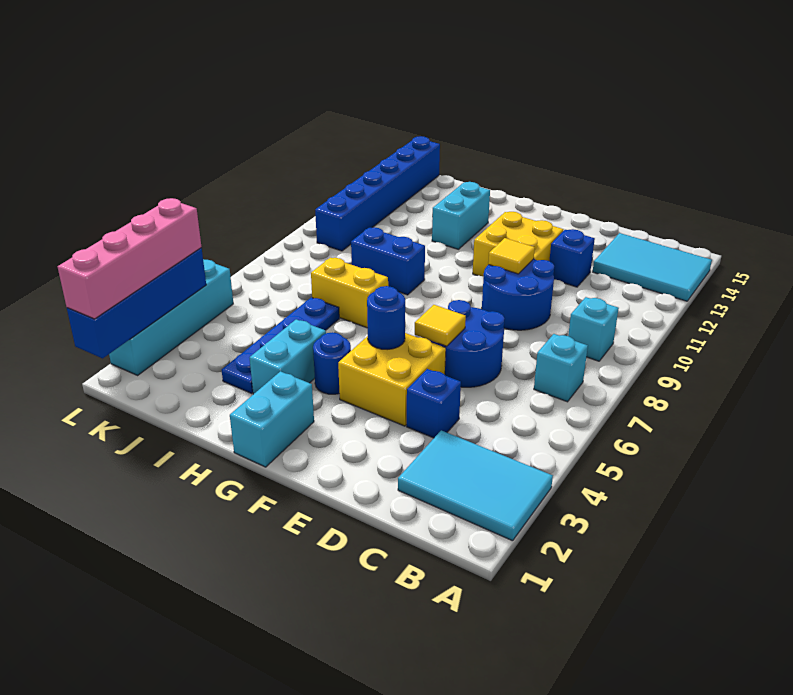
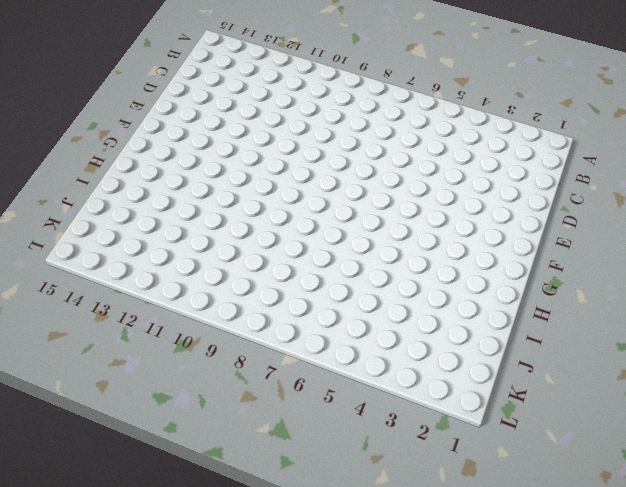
none -> cyan tile A2:C3 level 1
none -> cyan tile A13:C14 level 1
none -> cyan brick B7 level 1

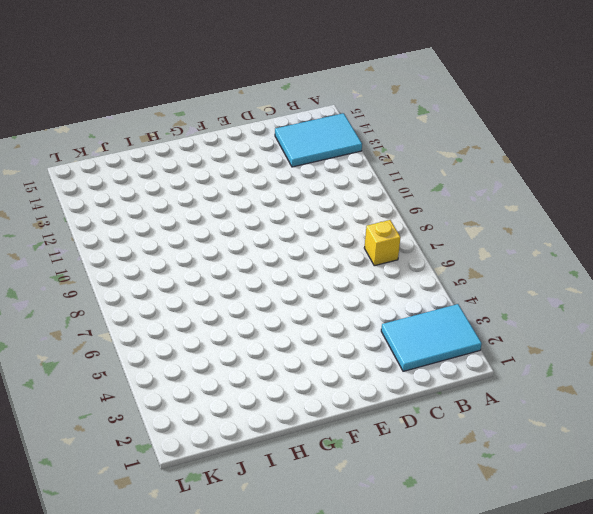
yellow brick B7 level 1 -> cyan brick B7 level 1
none -> cyan brick B9 level 1
none -> blue brick D4 level 1
none -> blue round brick D6:E7 level 1

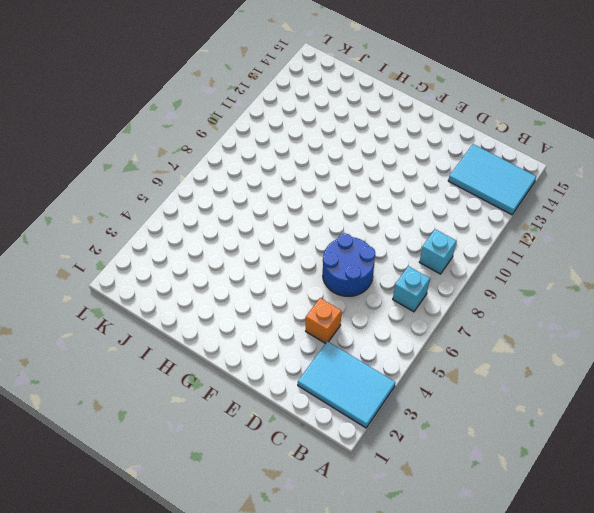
orange brick D4 level 1 -> blue brick D4 level 1
none -> blue round brick D9:E10 level 1
none -> blue brick D12 level 1
none -> yellow brick E4:F5 level 1

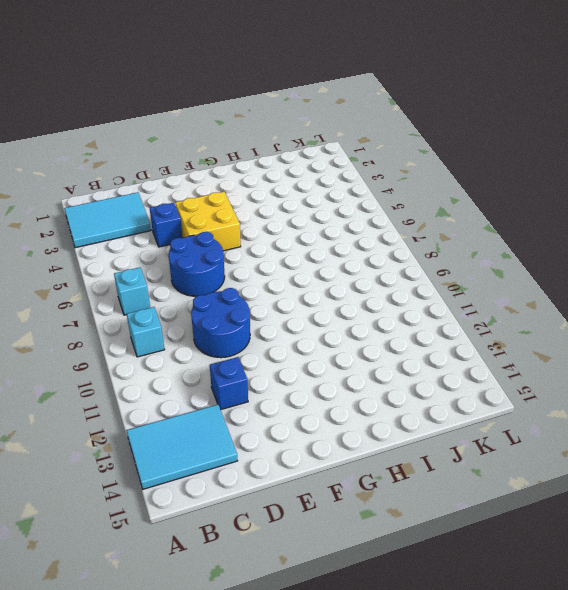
none -> yellow brick E11:F12 level 1
none -> cyan brick G1:G2 level 1
none -> blue round brick G4 level 1

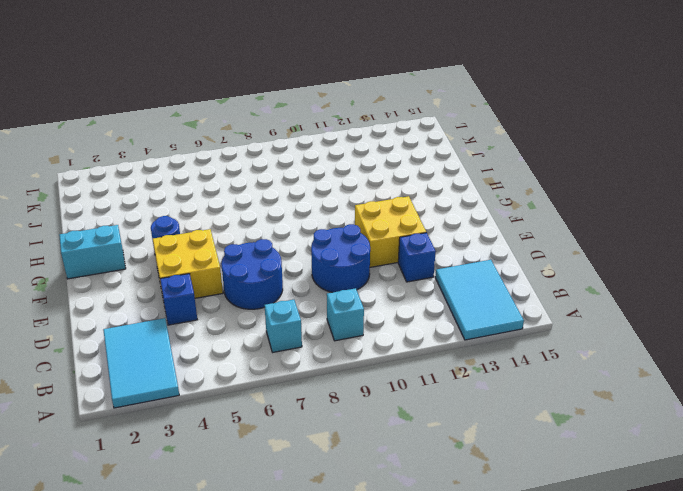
none -> cyan brick H3:H4 level 1
none -> yellow brick H7:I7 level 1
none -> blue brick H9:I9 level 1

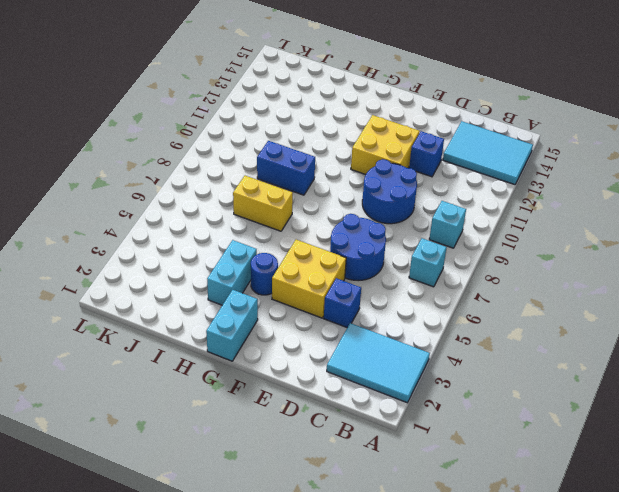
none -> cyan brick H12:H13 level 1
none -> blue plate I3:I6 level 1
none -> blue brick K10:K15 level 1

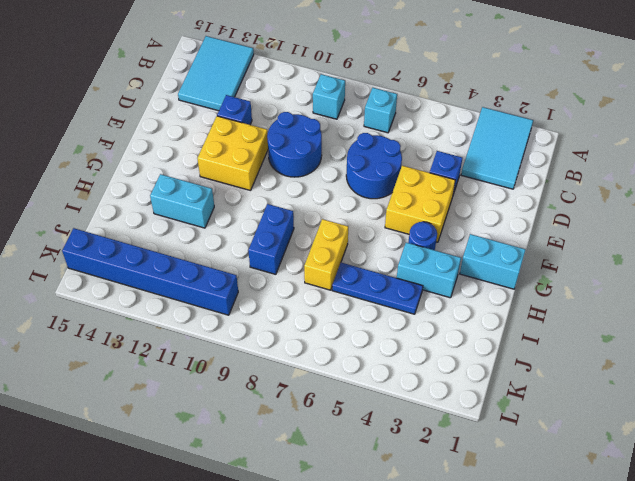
blue plate I4:I6 level 1 -> blue plate I3:I6 level 1
none -> cyan brick L2:L5 level 1
none -> yellow tile E6 level 2
none -> yellow tile E10 level 2

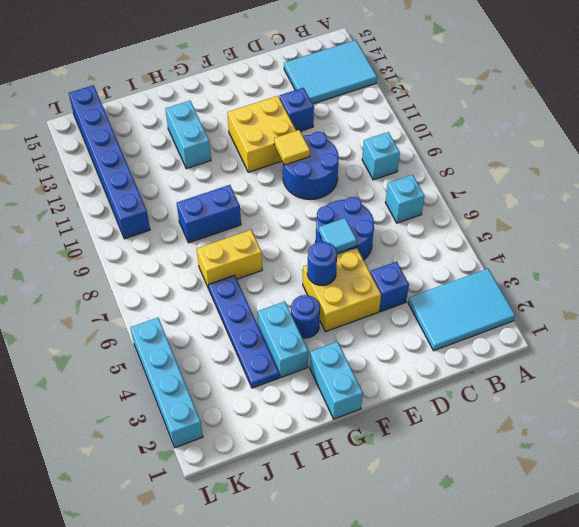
cyan tile E6 level 2 -> yellow tile E6 level 2
none -> blue brick L1:L4 level 2
none -> pink brick L1:L4 level 3

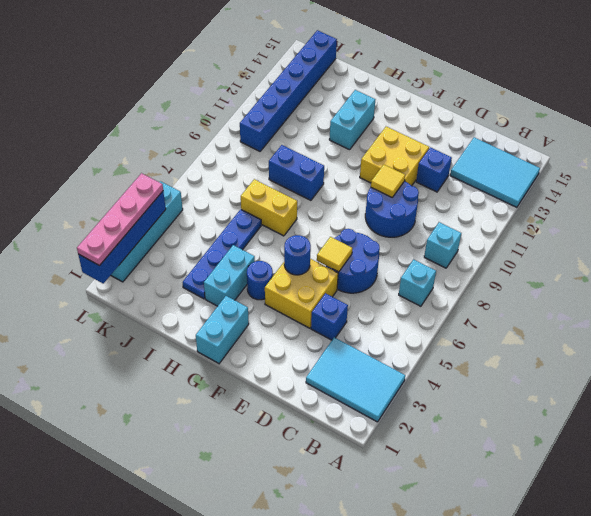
pink plate L1:L4 level 3 -> pink brick L1:L4 level 3

